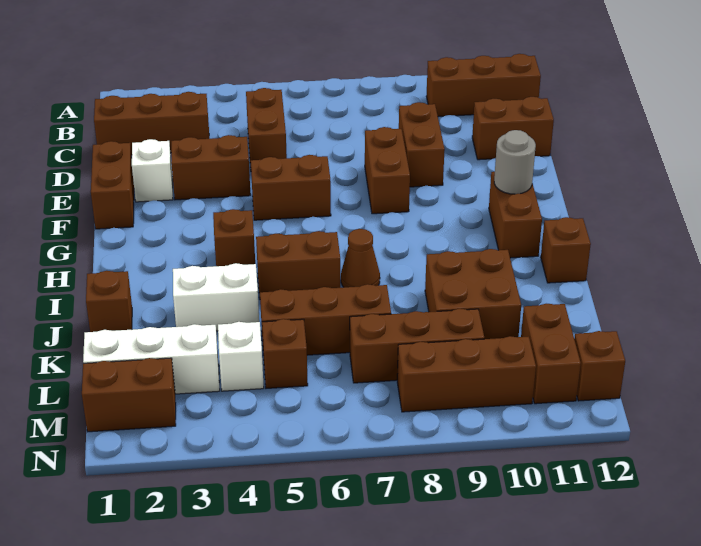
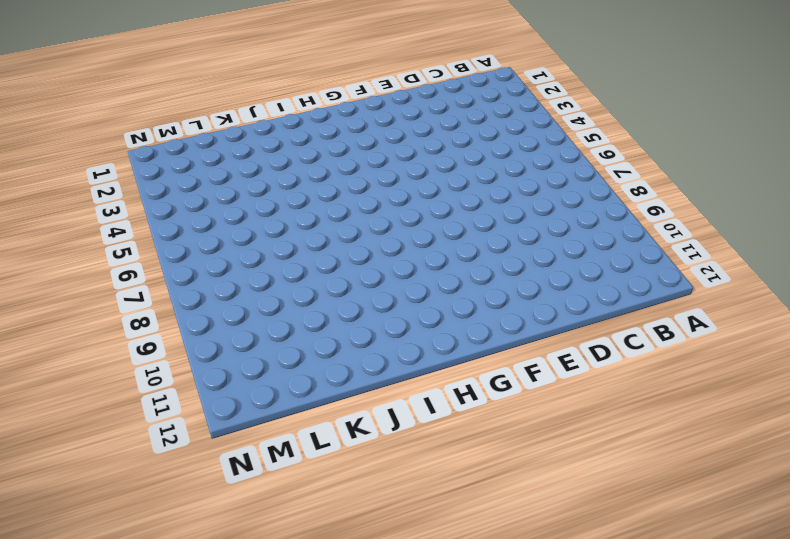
none -> brown brick B10:B12 level 1
none -> brown brick C1:C3 level 1
none -> brown brick C5:D5 level 1

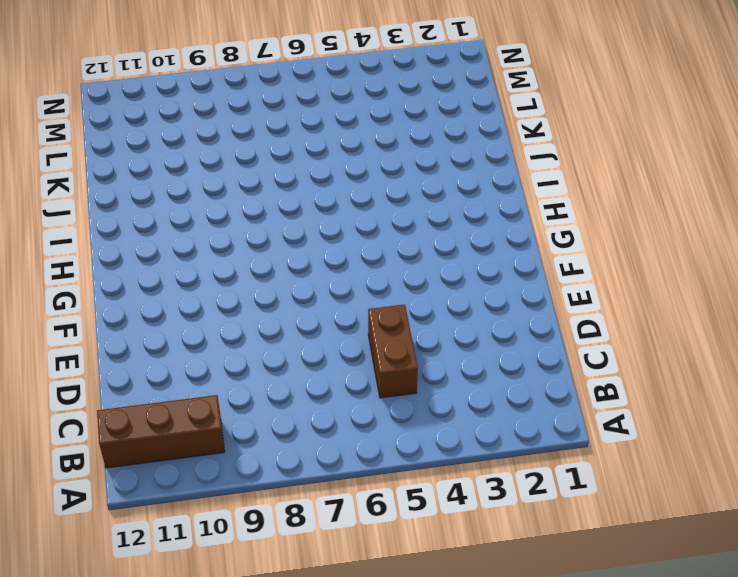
none -> brown brick C1:C3 level 1
none -> brown brick D9:E9 level 1
none -> brown brick D11:D12 level 1

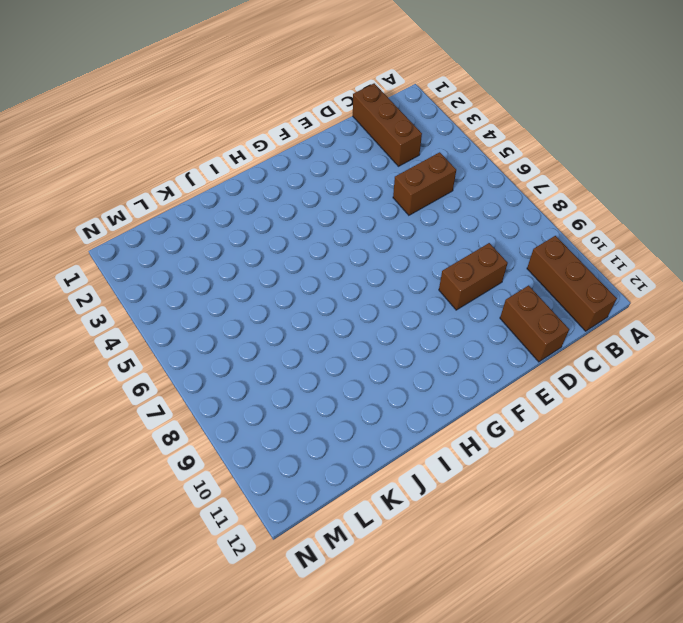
none -> brown brick E1:F1 level 1
none -> white brick E2 level 1
none -> brown brick E3:E4 level 1

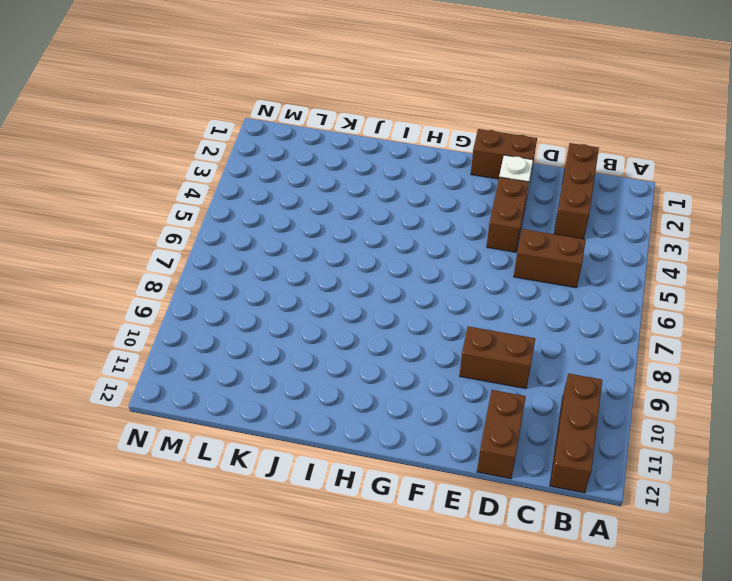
none -> brown brick E8:F8 level 1
none -> brown brick F5:F6 level 1
none -> brown brick G11:H11 level 1

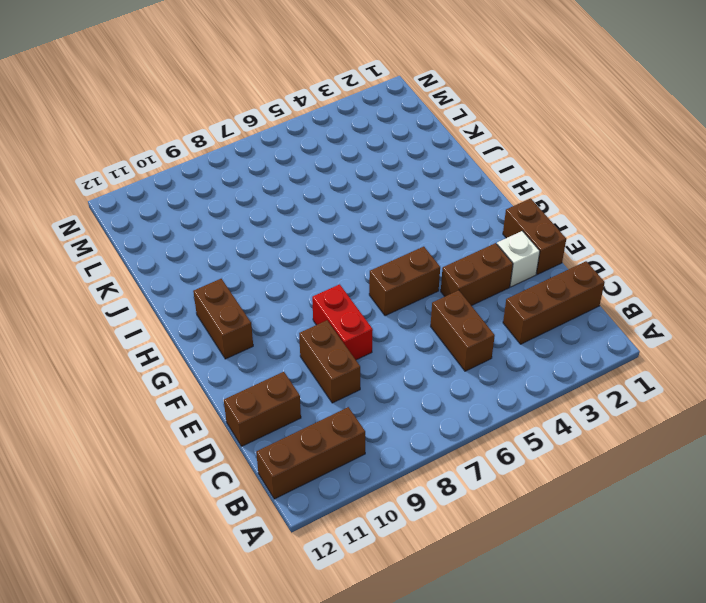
red brick E8:F8 level 1 -> brown brick E8:F8 level 1
none -> brown brick H4 level 1
none -> brown brick I5:I6 level 1
none -> brown cone I7 level 1

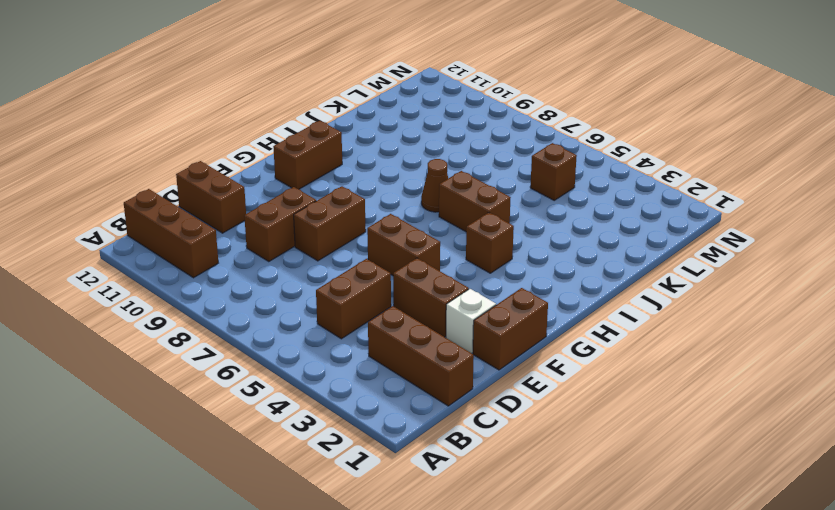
none -> brown brick I12 level 1
none -> brown brick J1 level 1
none -> white brick J3:J4 level 1

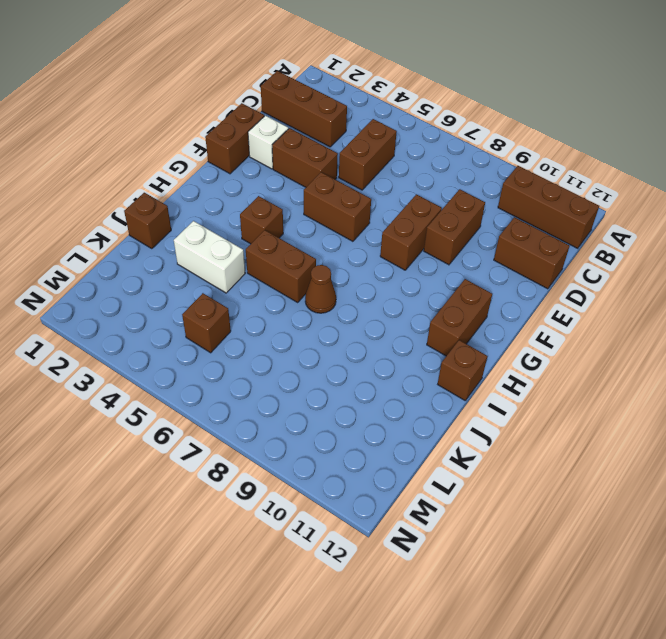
none -> brown brick J9:K10 level 1
none -> brown brick K5:K7 level 1
none -> white brick L1:L3 level 1

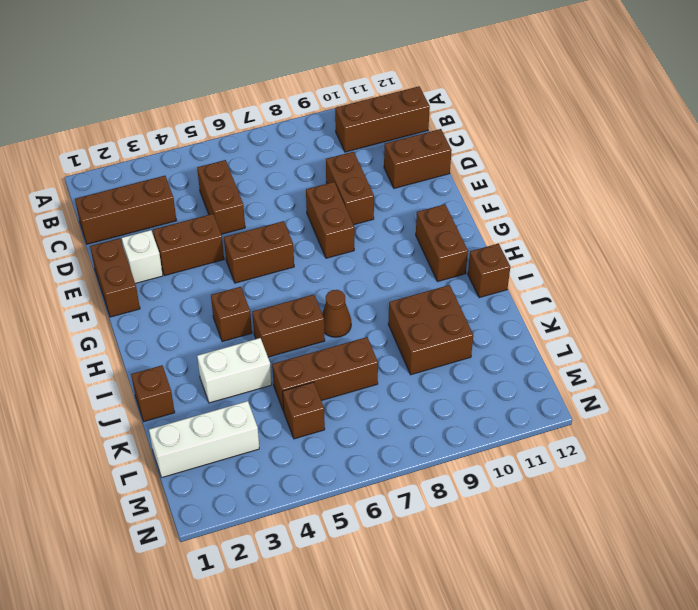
none -> white brick L4 level 1
none -> brown brick L7:L9 level 1
none -> brown brick L11:M11 level 1

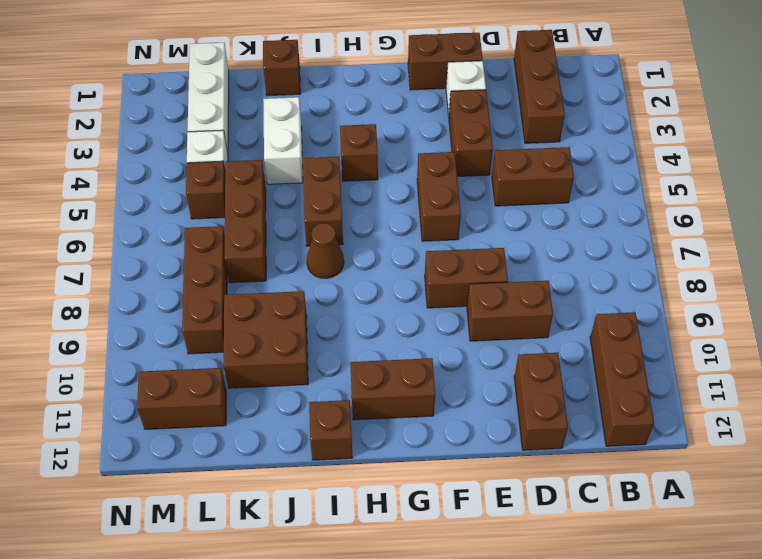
none -> brown brick M1:M2 level 1
none -> brown brick M8:M10 level 1
none -> brown brick M12 level 1

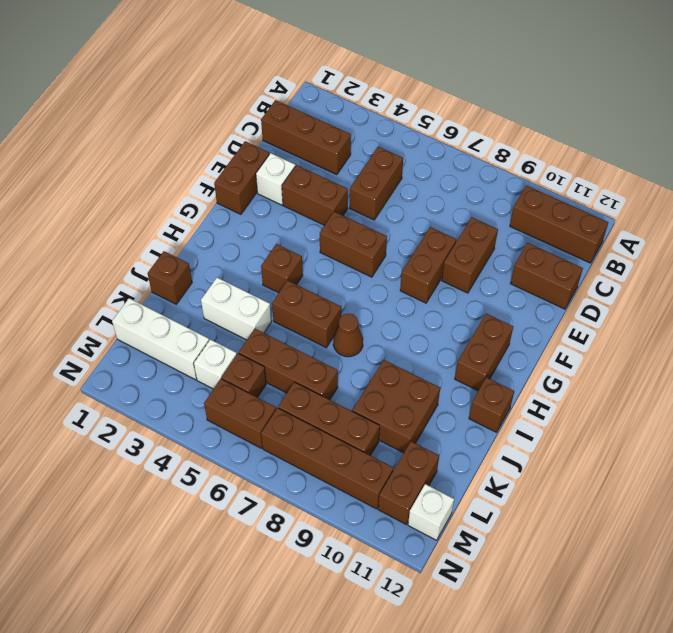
brown brick M5:M6 level 1 -> brown brick M1:M2 level 1
brown brick M7:M10 level 1 -> brown brick M8:M10 level 1
white brick M12 level 1 -> brown brick M12 level 1
none -> grey round brick G11 level 2

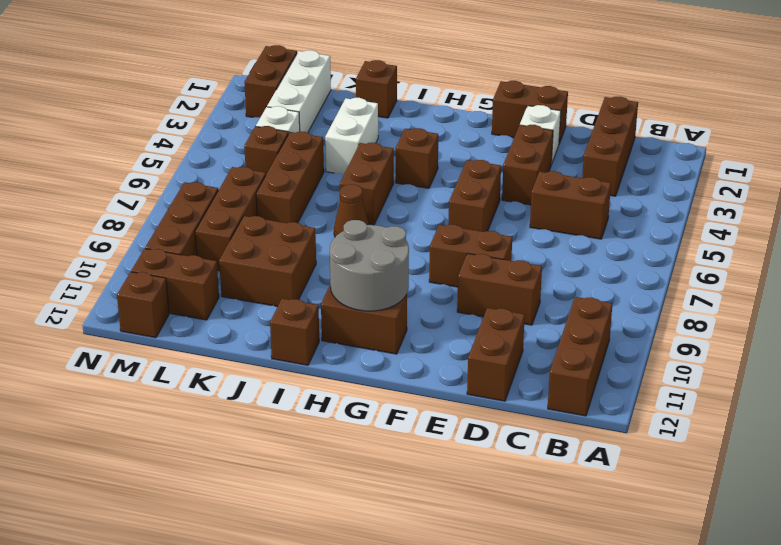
grey round brick G10:H11 level 2 -> grey round brick G11 level 2

